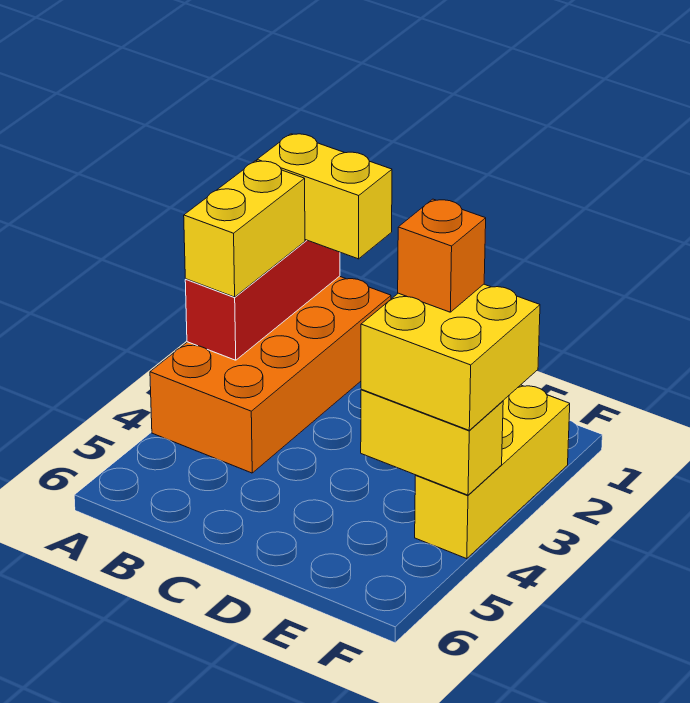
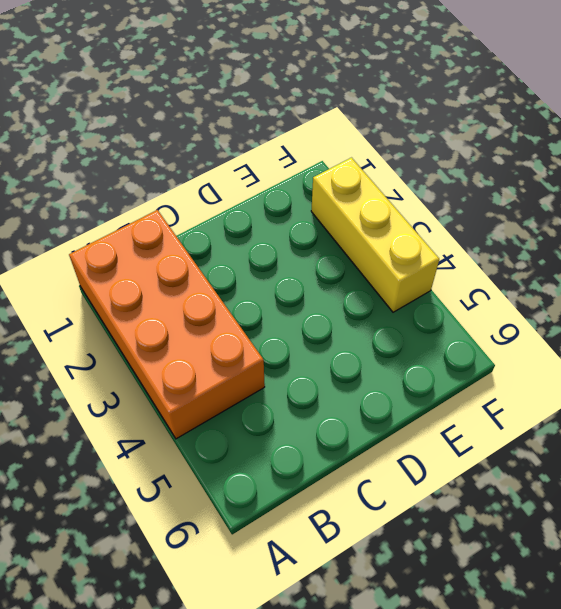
none -> red brick A1:A3 level 2
none -> yellow brick E4:F4 level 2

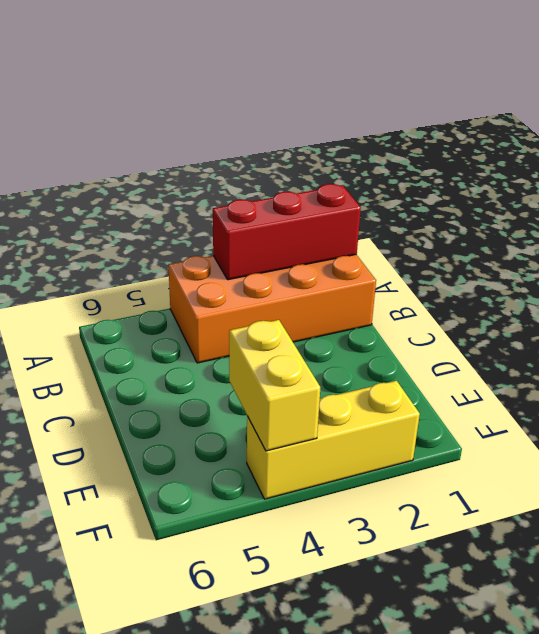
none -> yellow brick A1:B1 level 3
none -> yellow brick A2:A3 level 3

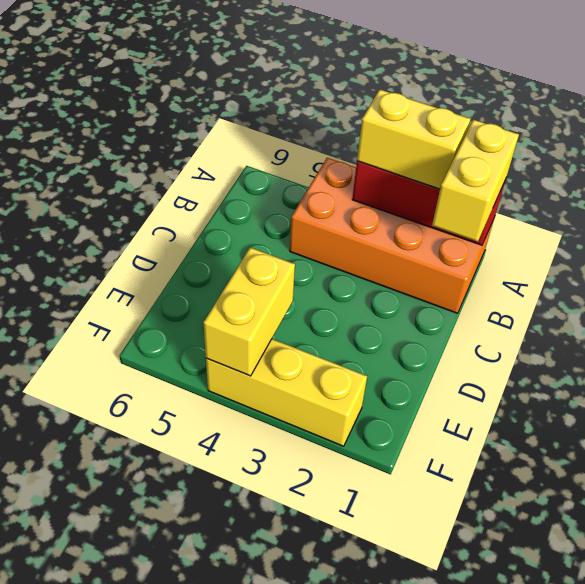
none -> yellow brick E3:F4 level 3
none -> orange brick E3 level 4

